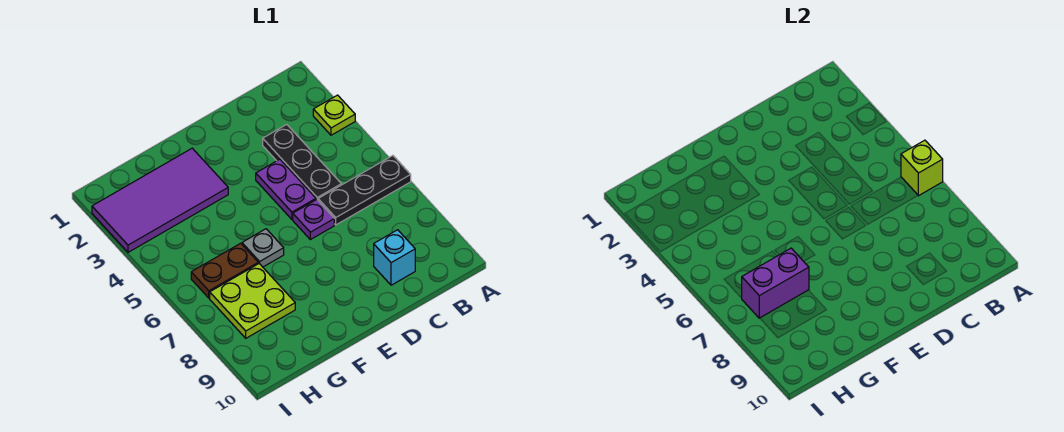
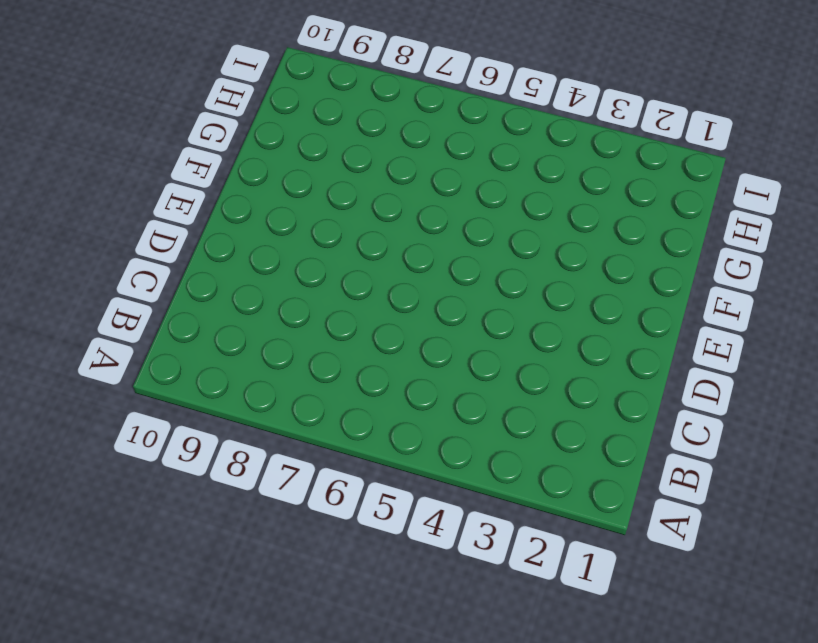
none -> lime plate A3 level 1
none -> black plate A6:C6 level 1
none -> black plate C3:C5 level 1

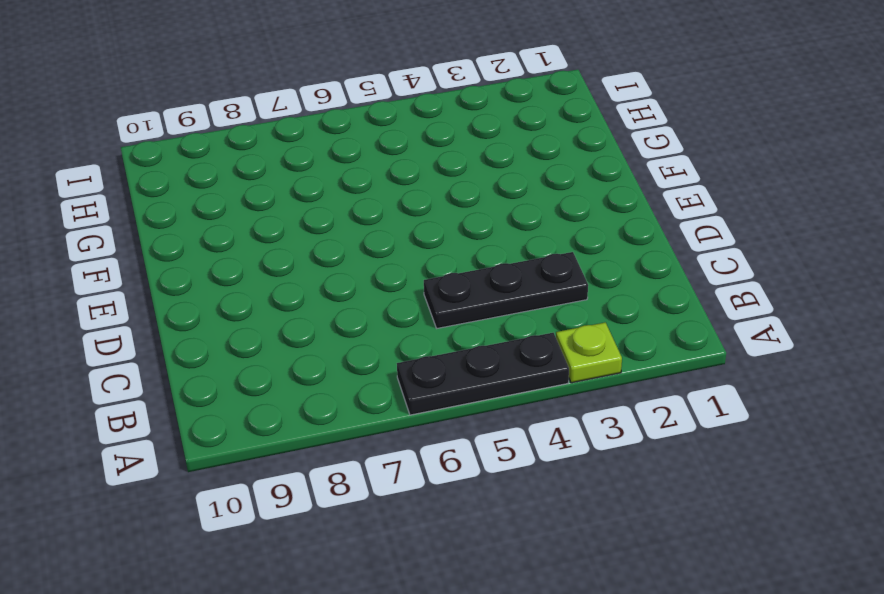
black plate A4:A6 level 1 -> black plate A6:C6 level 1
none -> cyan brick C9 level 1
none -> purple plate D4:D5 level 1
none -> purple plate D6 level 1

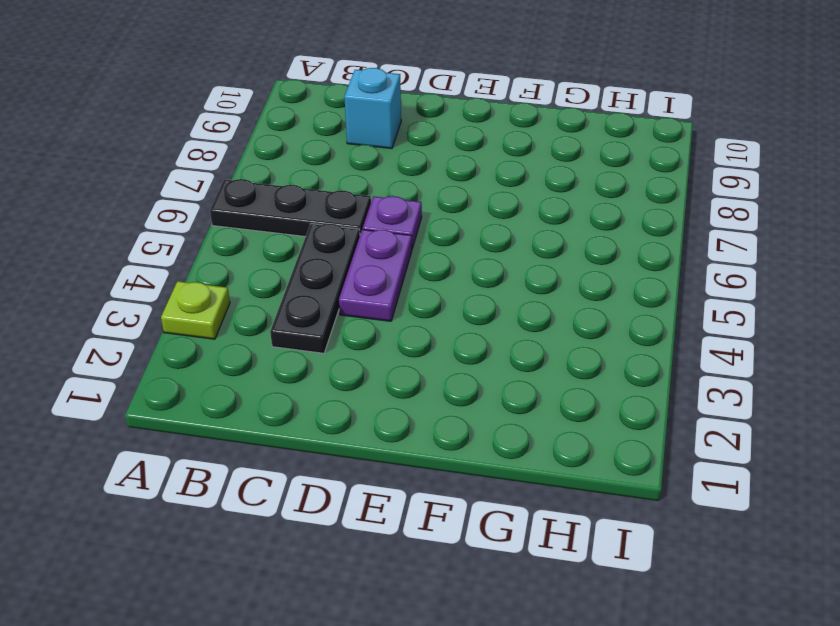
none -> purple tile F2:I3 level 1
none -> grey plate F6 level 1
none -> brown plate G6:H6 level 1

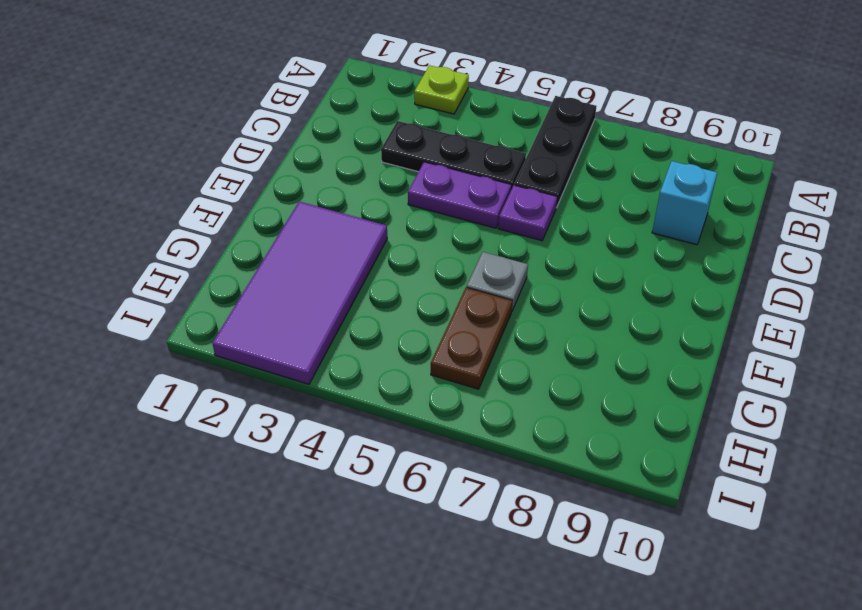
none -> lime plate G7:H8 level 1
none -> lime brick A6 level 2
none -> purple brick G7:H7 level 2

